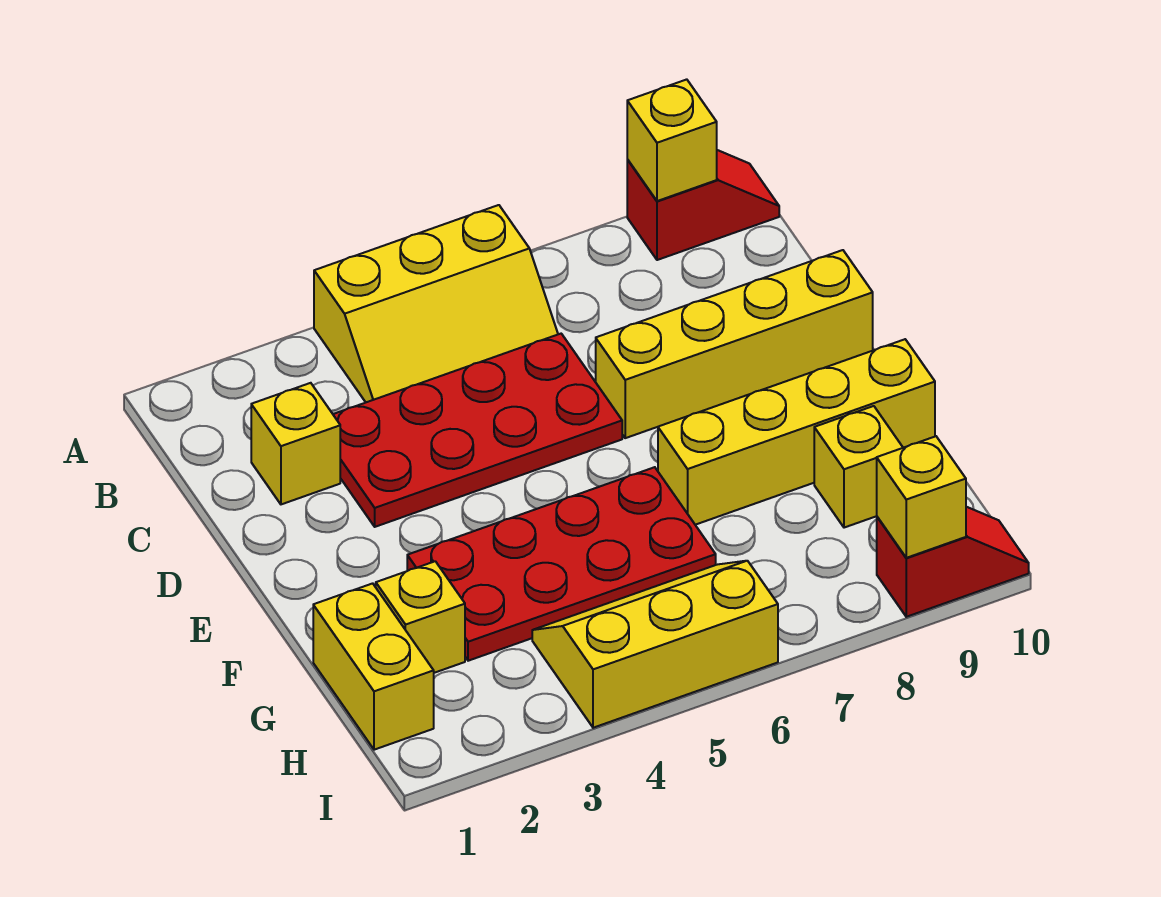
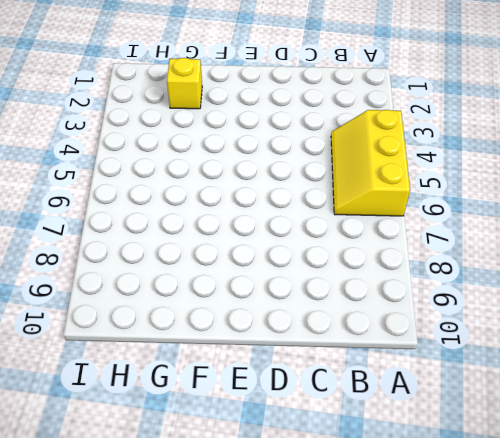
none -> red slope A9:A10 level 1 top 9
none -> yellow brick C2 level 1
none -> red plate C3:D6 level 1

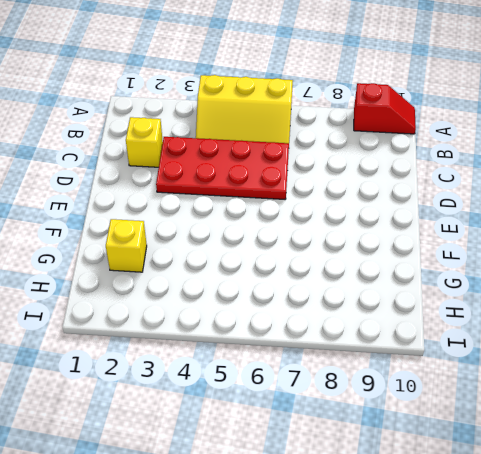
none -> yellow brick D7:D10 level 1
none -> red plate F3:G6 level 1
none -> yellow brick F7:F10 level 1

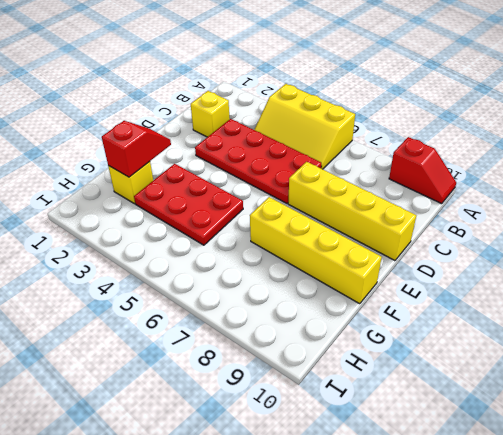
red slope F2:G2 level 2 top G -> red slope I9:I10 level 1 top 9
red plate F3:G5 level 1 -> red plate F3:G6 level 1
none -> yellow brick G1:H1 level 1
none -> yellow brick G9 level 1
none -> yellow slope H4:I6 level 1 top I

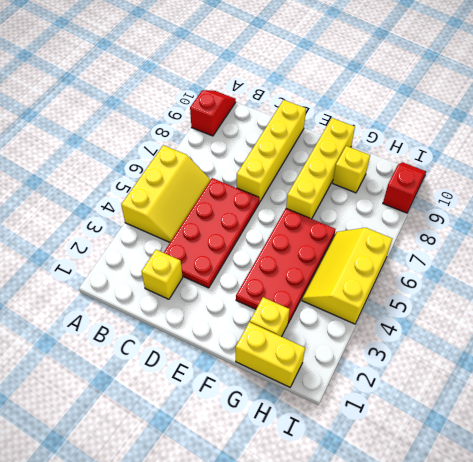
none -> yellow brick A9 level 2
none -> yellow brick I9 level 2

